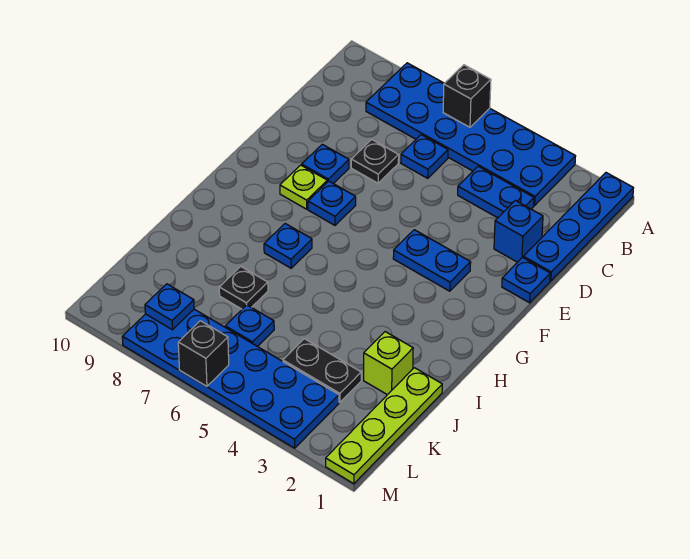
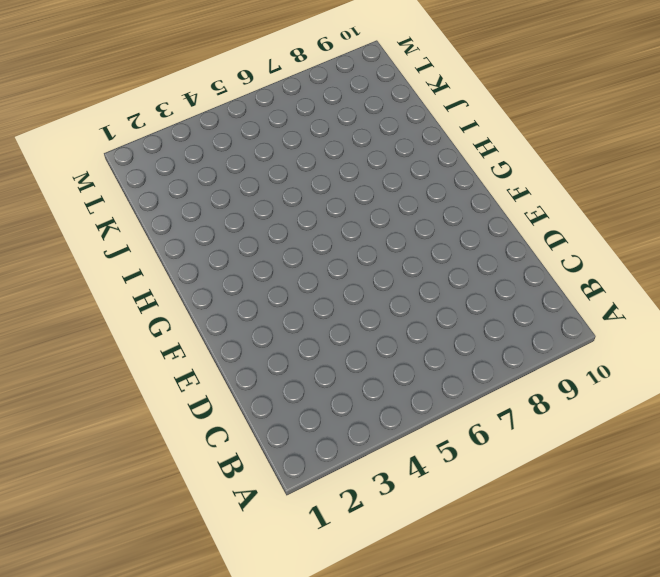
none -> blue plate A1:D1 level 1
none -> blue plate A3:B8 level 1
none -> blue plate C3:C4 level 1

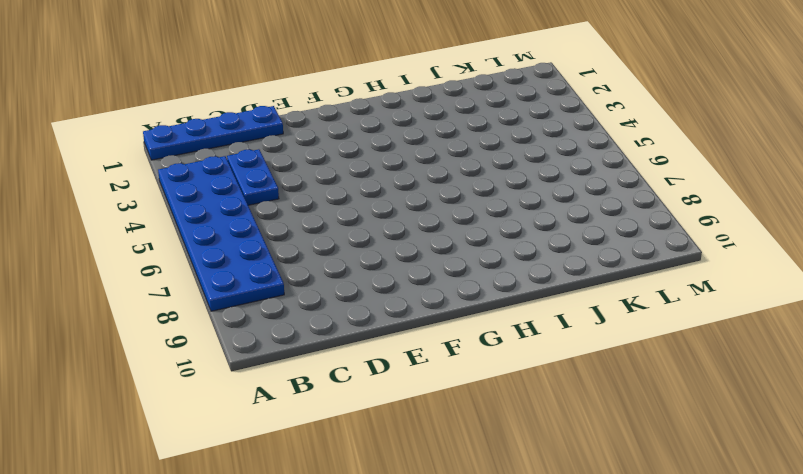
none -> blue plate C6 level 1
none -> blue brick D2 level 1
none -> black plate D7 level 1

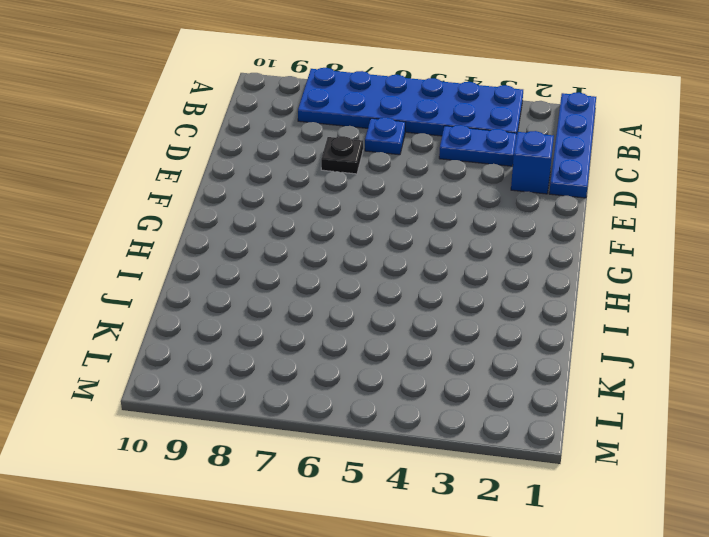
none -> blue plate E1 level 1
none -> blue plate E8 level 1
none -> blue plate F3:F4 level 1

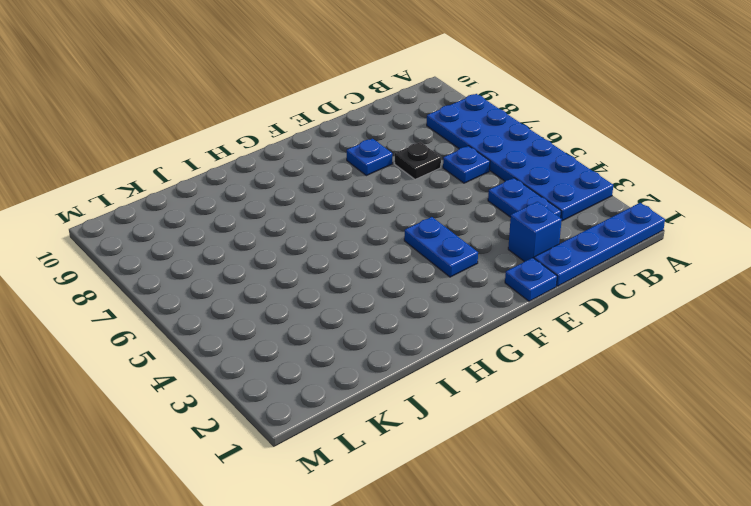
none -> blue plate F7 level 1
none -> lime plate F8 level 1
none -> blue plate H7 level 1

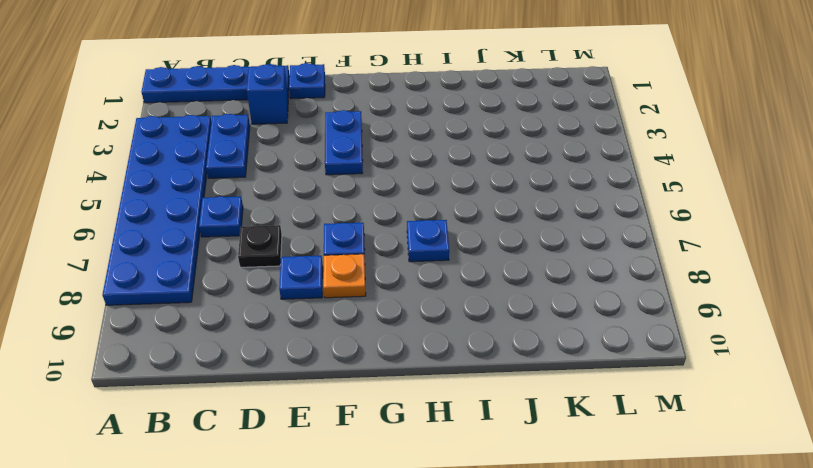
orange plate F8 level 1 -> lime plate F8 level 1
none -> lime plate J1:M1 level 1
none -> lime brick J2 level 1
none -> black plate J7 level 1

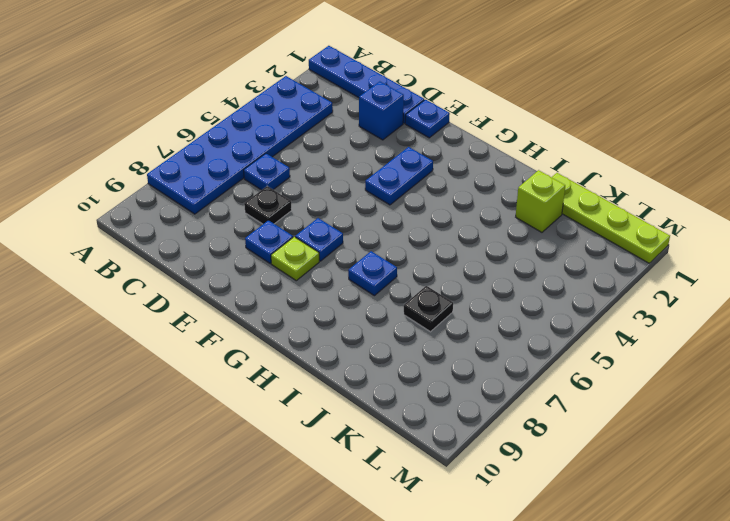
none -> blue plate C3:C4 level 1
none -> black plate K3:K4 level 1
none -> blue plate K6 level 1

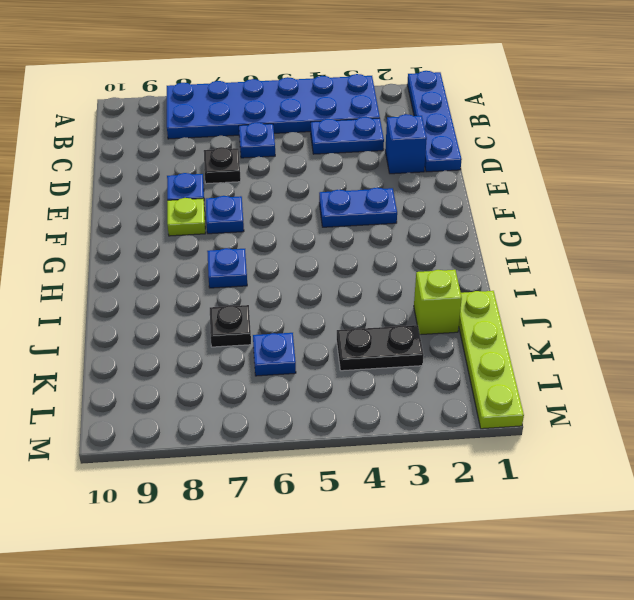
none -> blue plate E1 level 1
none -> blue plate L3:M8 level 1
none -> black brick A6 level 2

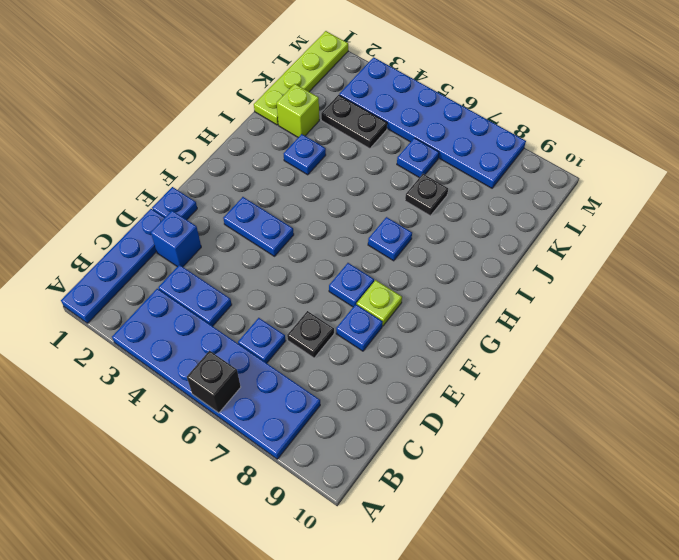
blue plate I3 level 1 -> blue plate L8 level 2
none -> black brick M6 level 2

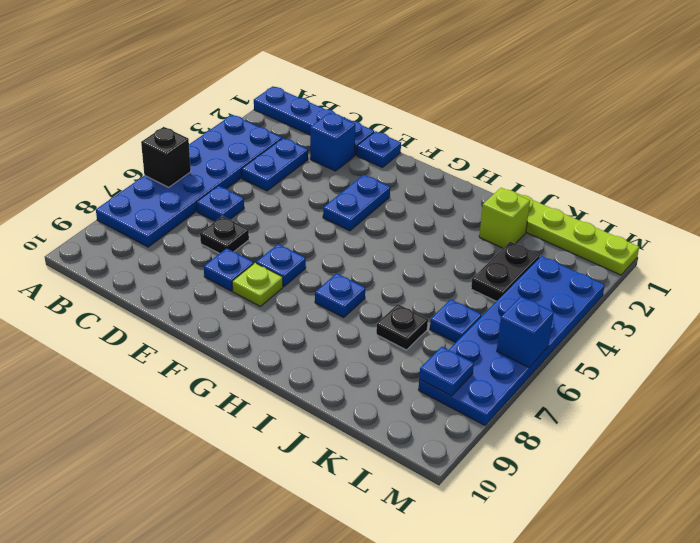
blue brick M6 level 2 -> black brick M6 level 2

